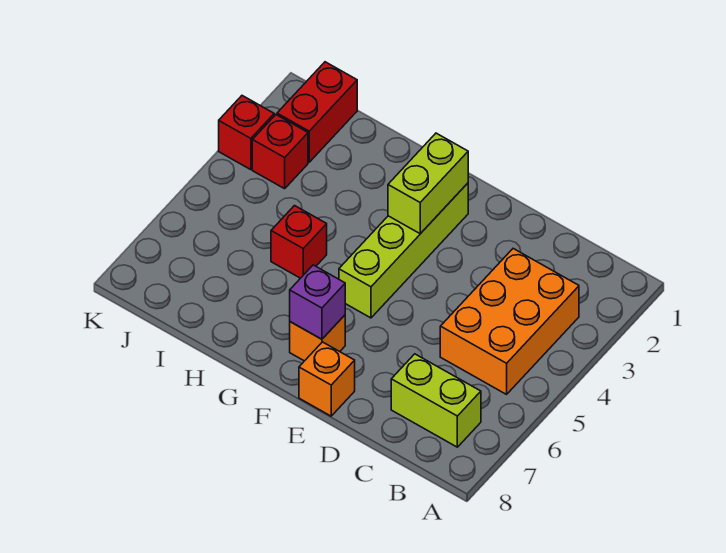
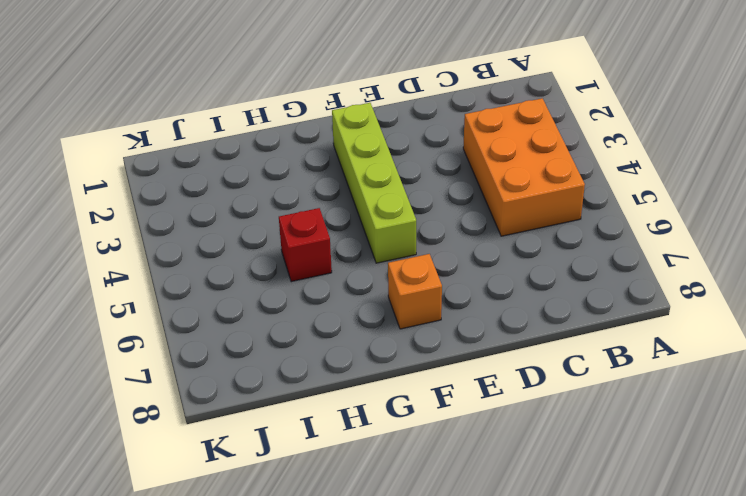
none -> lime brick B7:C7 level 1
none -> orange brick E8 level 1

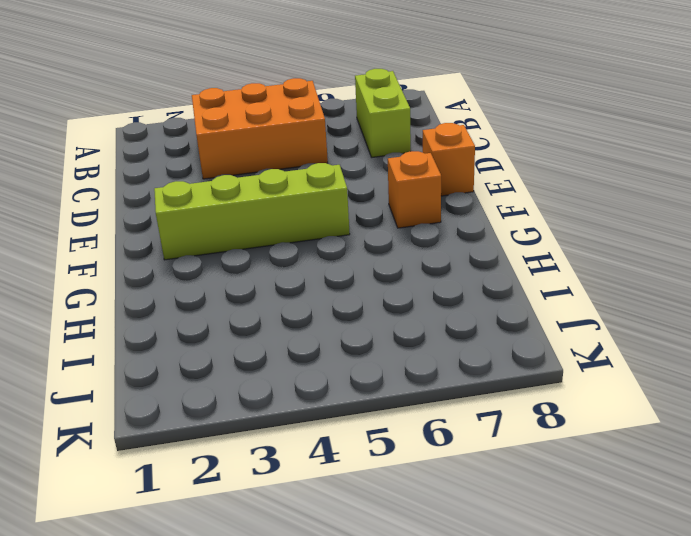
none -> red brick H5 level 1
none -> red brick J1:J2 level 1

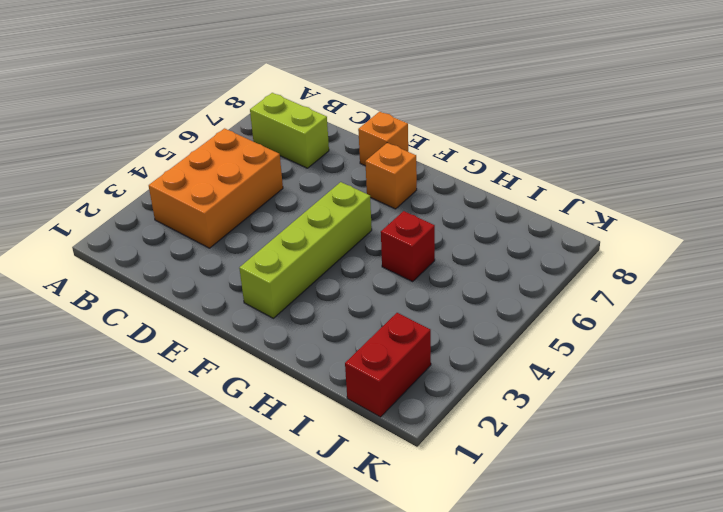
none -> red brick J3 level 1
none -> red brick K3 level 1

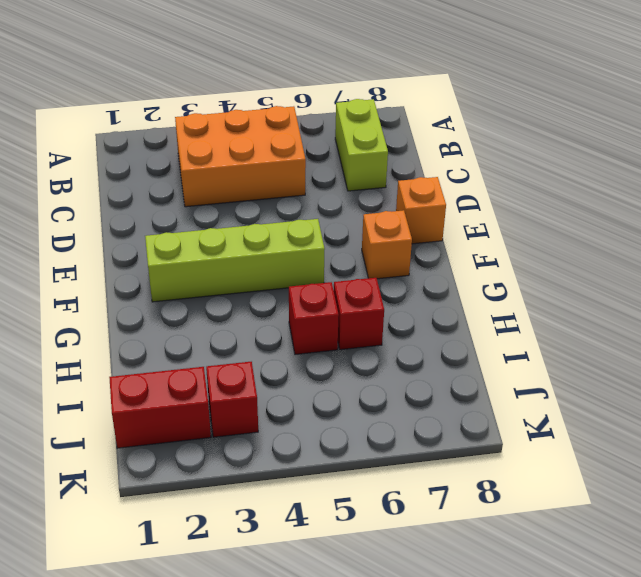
red brick H6 level 1 -> red brick K3 level 1
none -> lime brick F2:F3 level 2
none -> purple brick F7 level 2

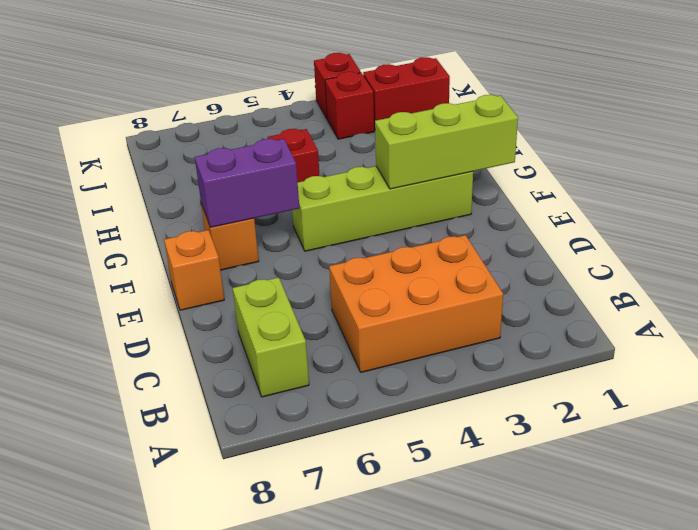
lime brick F1:F3 level 2 -> lime brick F2:F3 level 2
purple brick F6:F7 level 2 -> purple brick F7 level 2

